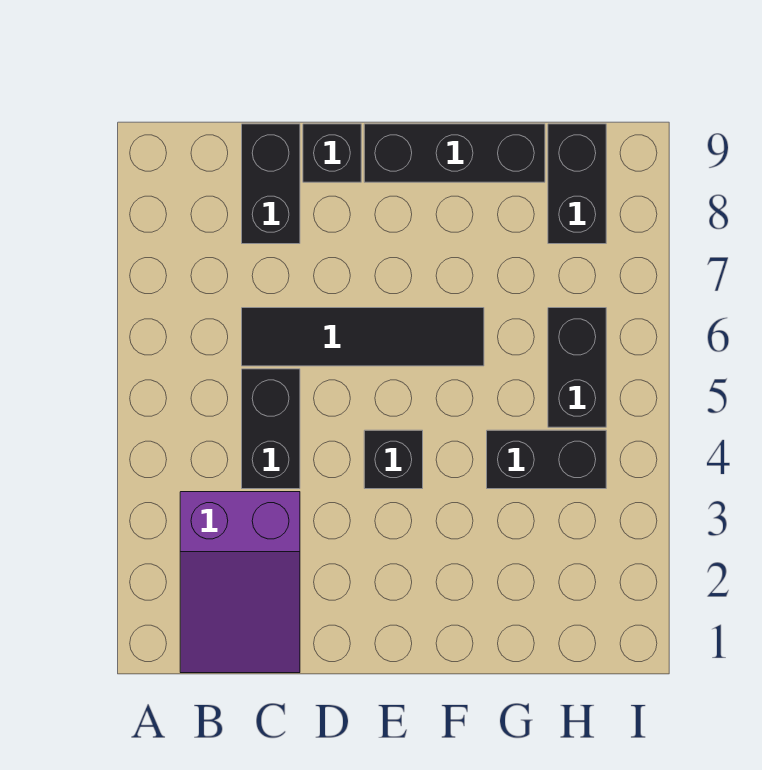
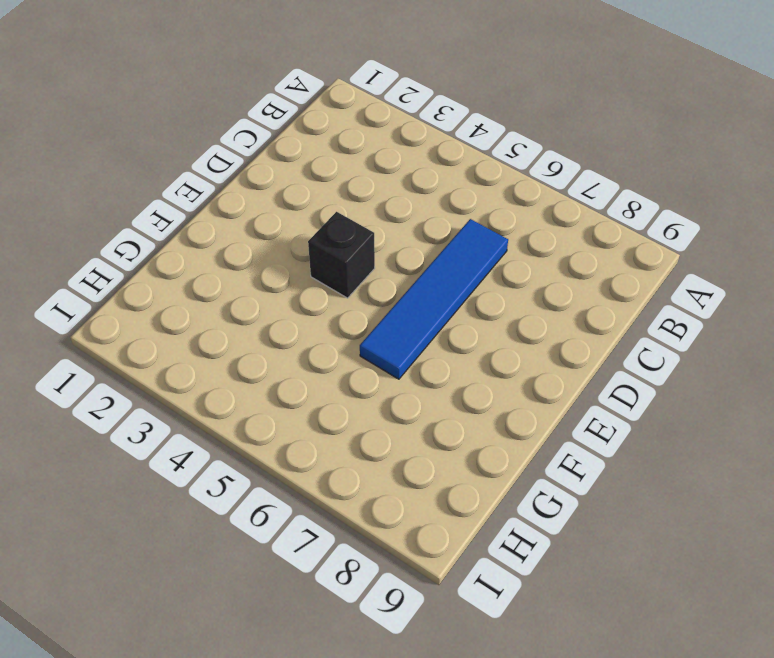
blue tile C6:F6 level 1 -> black tile C6:F6 level 1
none -> purple slope B1:C3 level 1 top 3
none -> black brick C4:C5 level 1

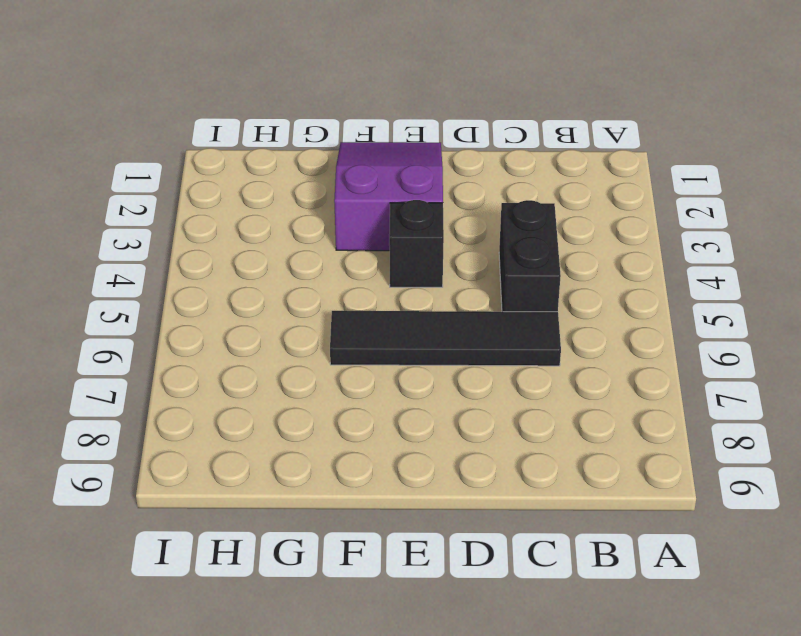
purple slope E1:F3 level 1 top 3 -> purple slope B1:C3 level 1 top 3
none -> black brick C8:C9 level 1
none -> black brick D9 level 1

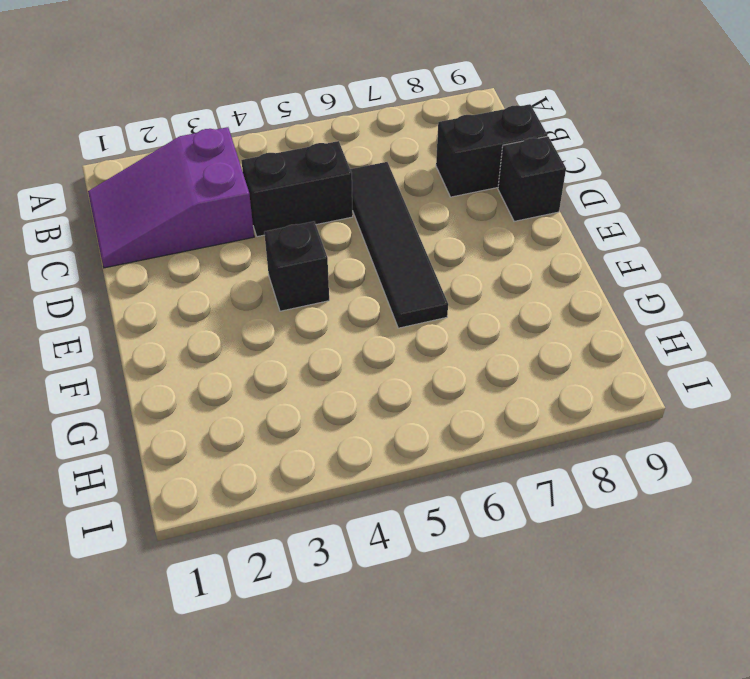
none -> black brick E9:G9 level 1
none -> black brick G4:H4 level 1

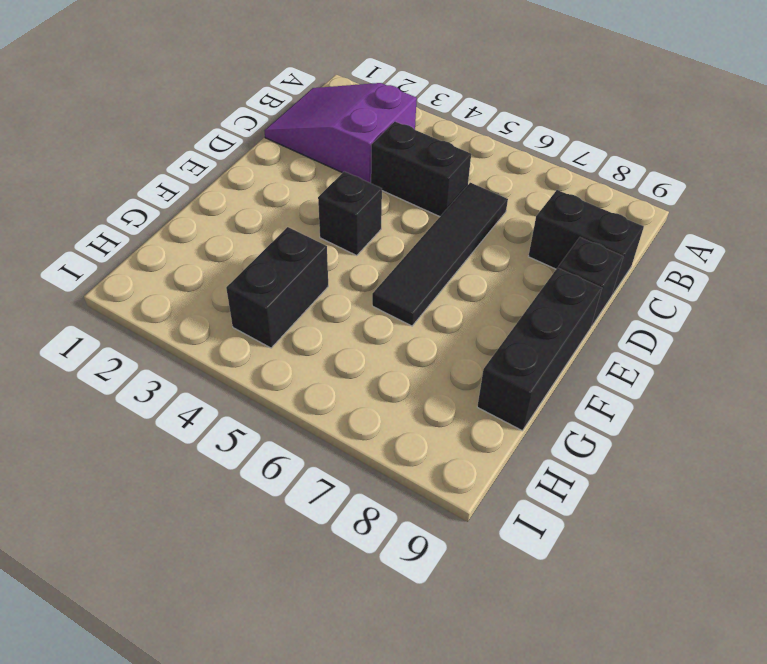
none -> black brick H5:H6 level 1
none -> black brick H8:H9 level 1

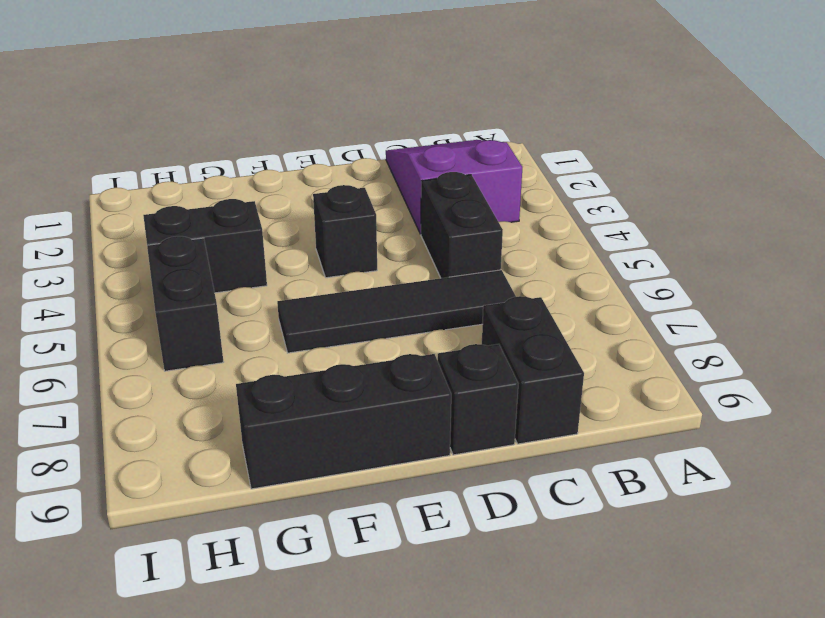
none -> black brick H8:H9 level 1

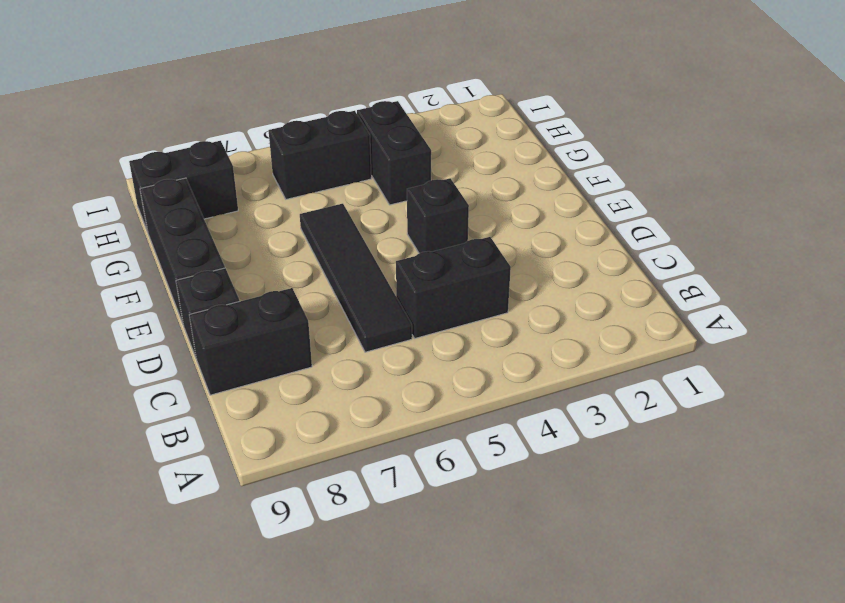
none -> purple slope B1:C3 level 1 top 3

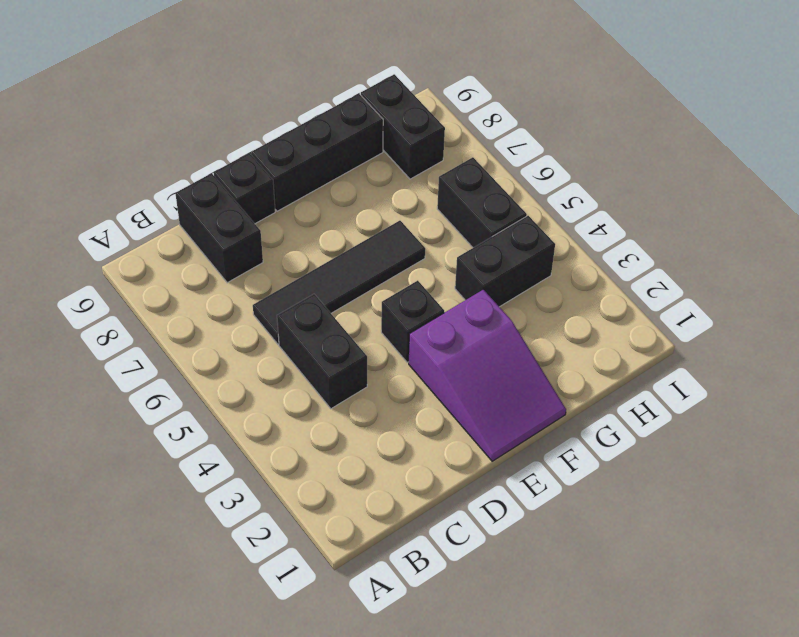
purple slope E1:F3 level 1 top 3 -> purple slope B1:C3 level 1 top 3

